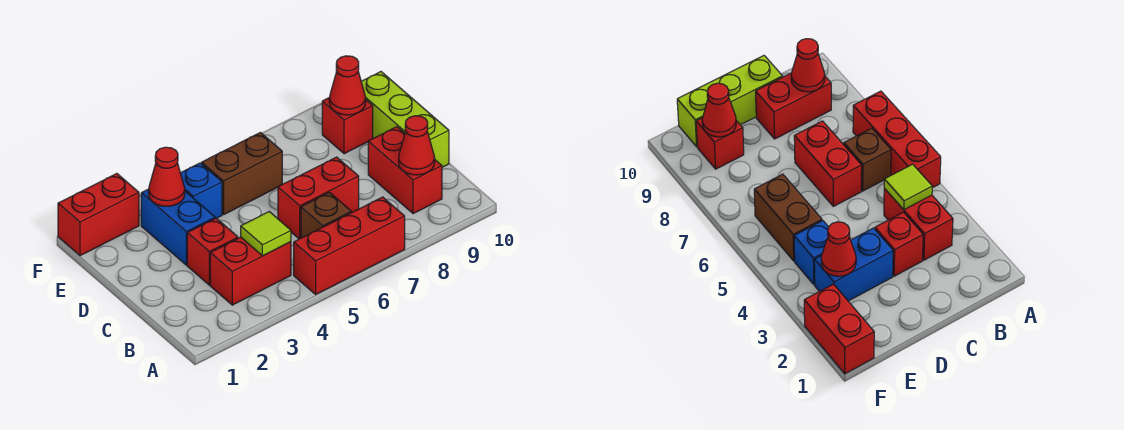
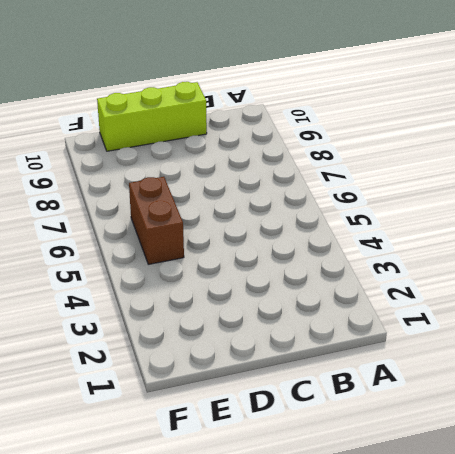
none -> red brick A5:A7 level 1
none -> red brick B3:B4 level 1
none -> brown brick B6 level 1

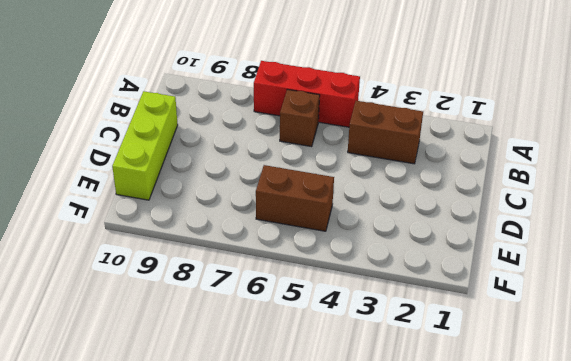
brown brick B3:B4 level 1 -> red brick B3:B4 level 1
none -> red brick B9:C9 level 1
none -> red brick C3 level 1
none -> red brick C6:C7 level 1

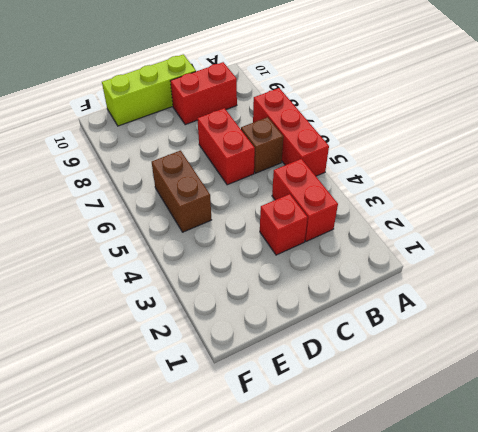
none -> blue brick D3:E3 level 1
none -> blue brick E4 level 1
none -> red brick E9 level 1

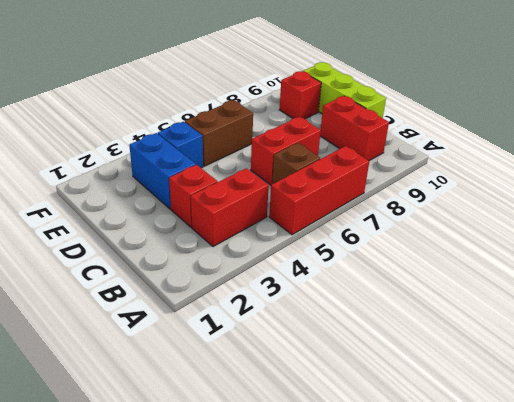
none -> red brick F1:F2 level 1
none -> lime tile B4 level 2
none -> red cone B9 level 2

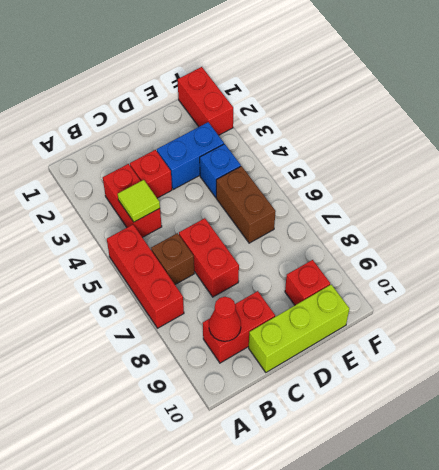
none -> red cone E3 level 2
none -> red cone E9 level 2

